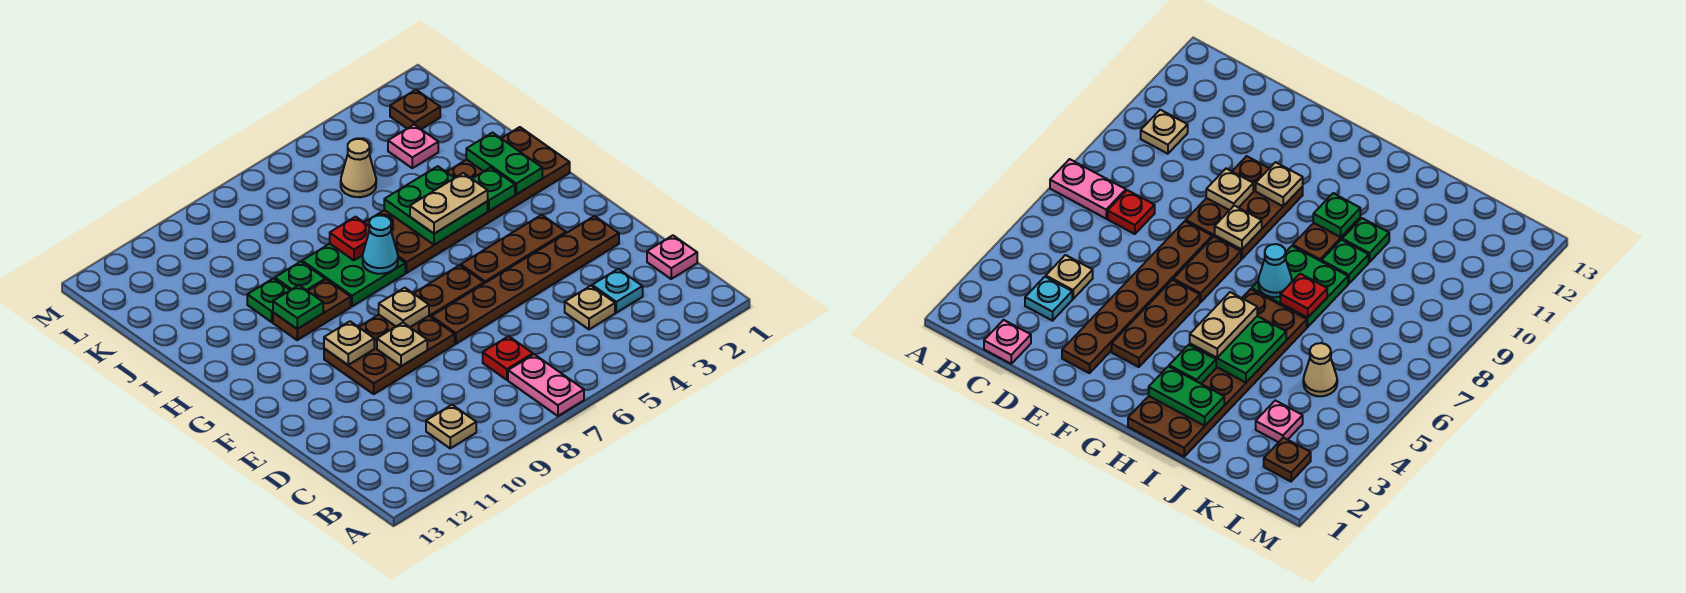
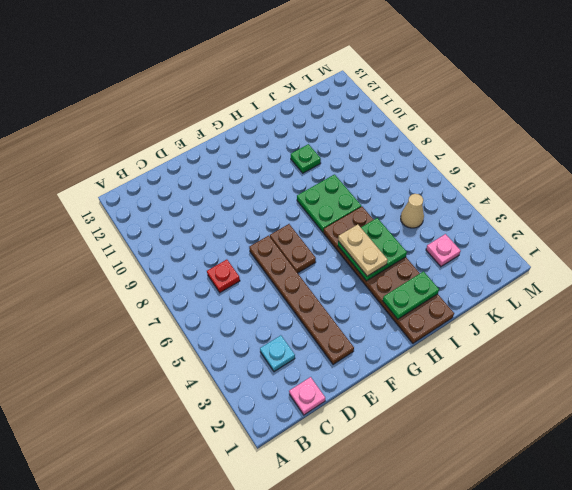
none -> pink plate A7:B7 level 1
none -> tan plate B10 level 1
none -> tan plate C4 level 1

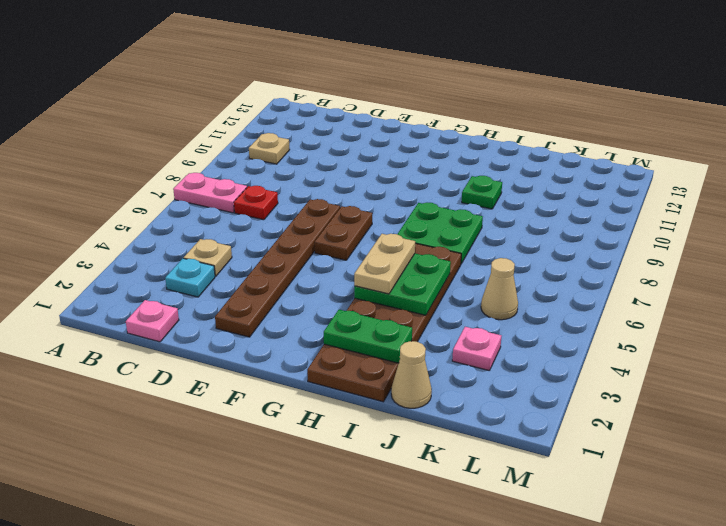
tan cone J1 level 1 -> none
none -> brown plate E8:F10 level 1
none -> brown plate F3:F5 level 1
none -> brown plate H9:H10 level 1

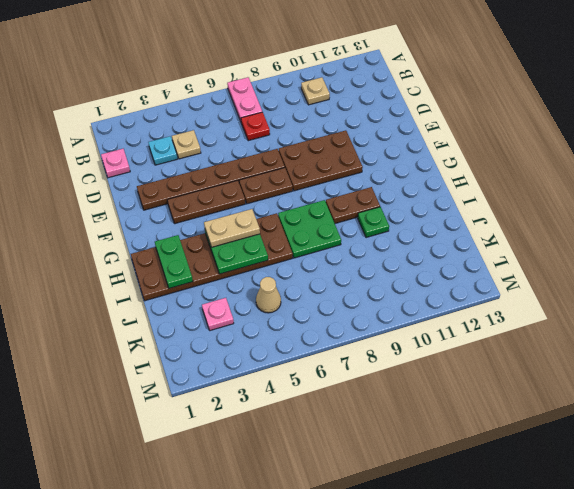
none -> green plate I9 level 1
none -> brown plate L2 level 1
none -> tan plate E9 level 2

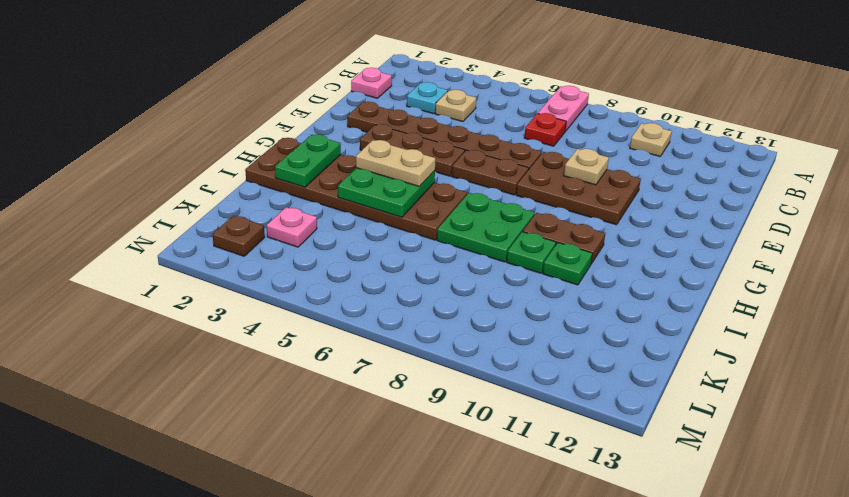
none -> tan cone K5 level 1
none -> tan plate F8 level 2
none -> tan plate F10 level 2

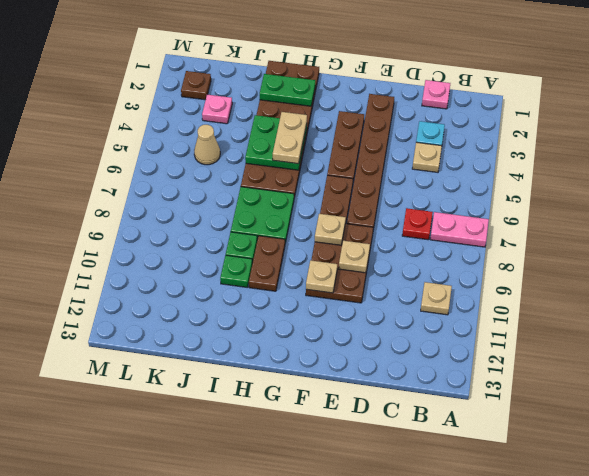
none -> green plate H3 level 2
none -> cyan cone H7 level 2
none -> green plate H10 level 2

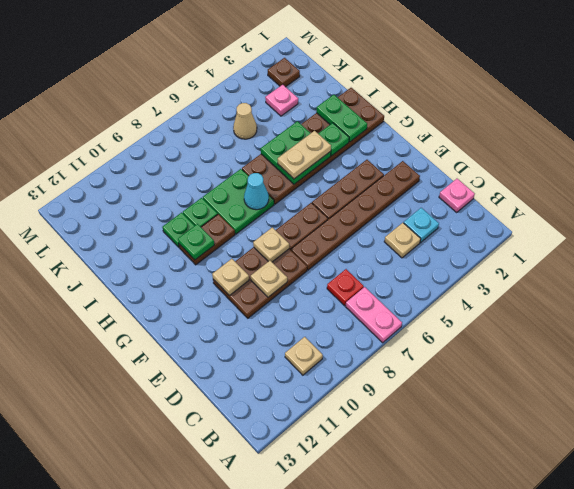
none -> red plate I7 level 2

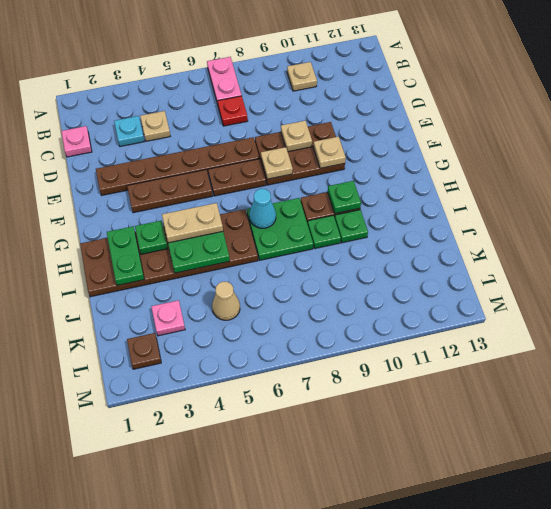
none -> red plate I7 level 2

